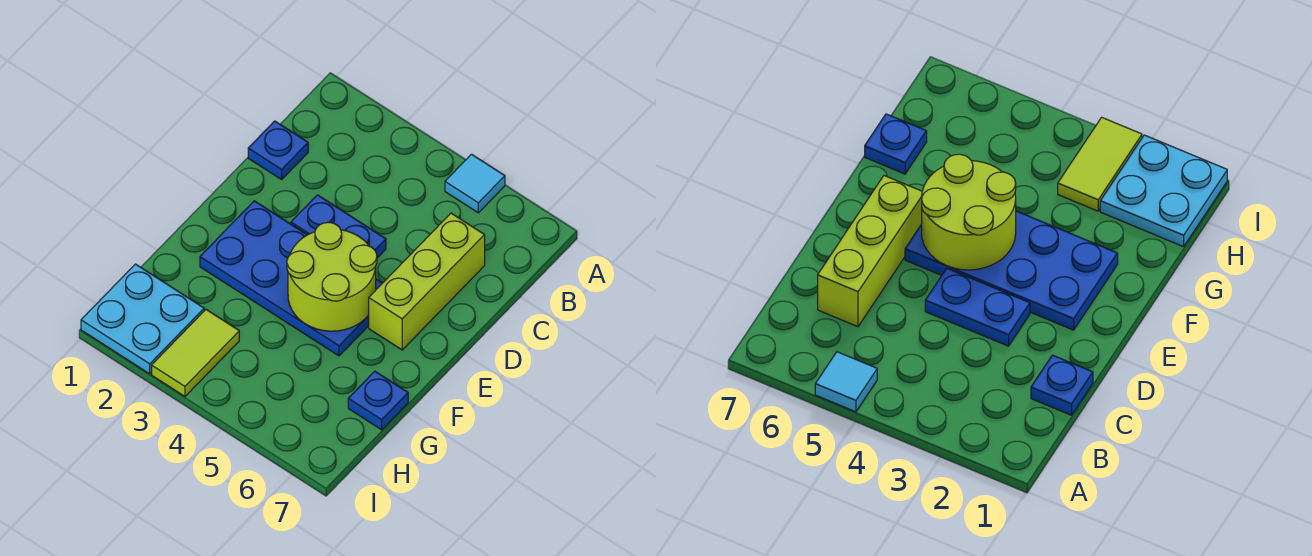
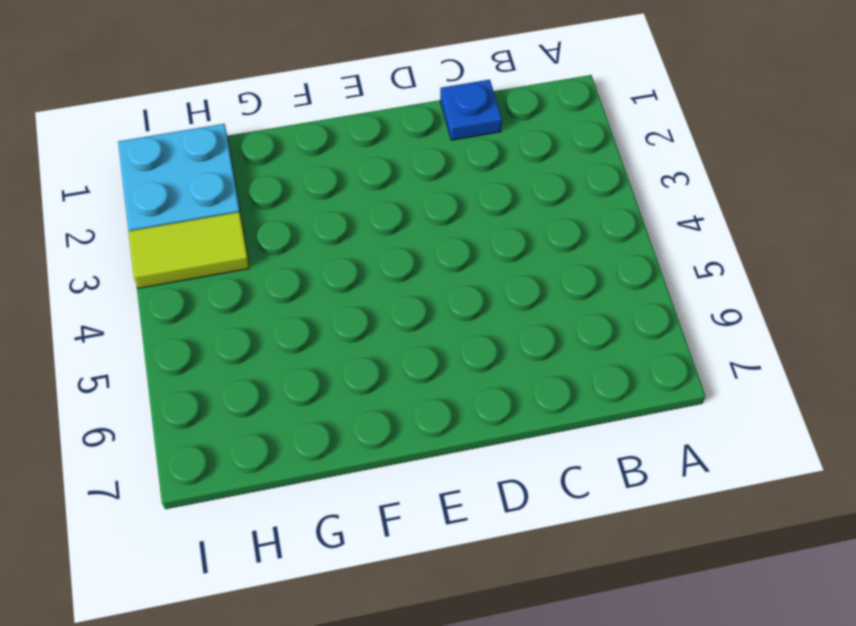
none -> cyan tile A5 level 1
none -> lime brick C6:E6 level 1

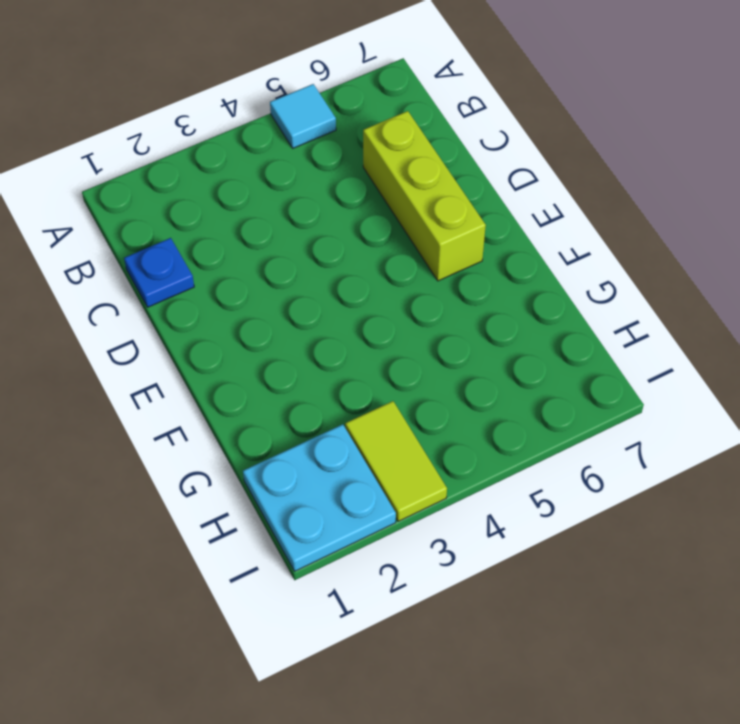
none -> blue plate D3:D4 level 1
none -> blue plate E2:F5 level 1

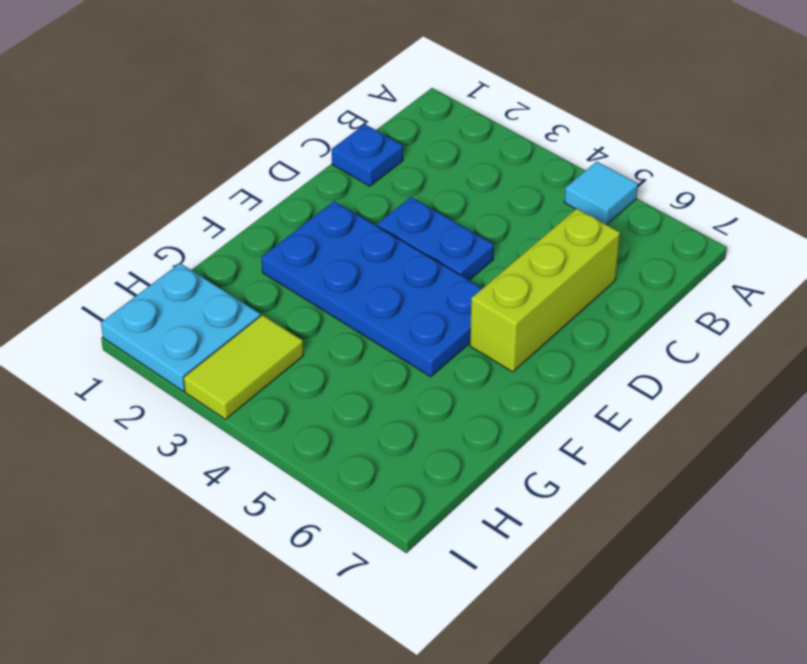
none -> blue plate G7 level 1
none -> lime round brick E4:F5 level 2

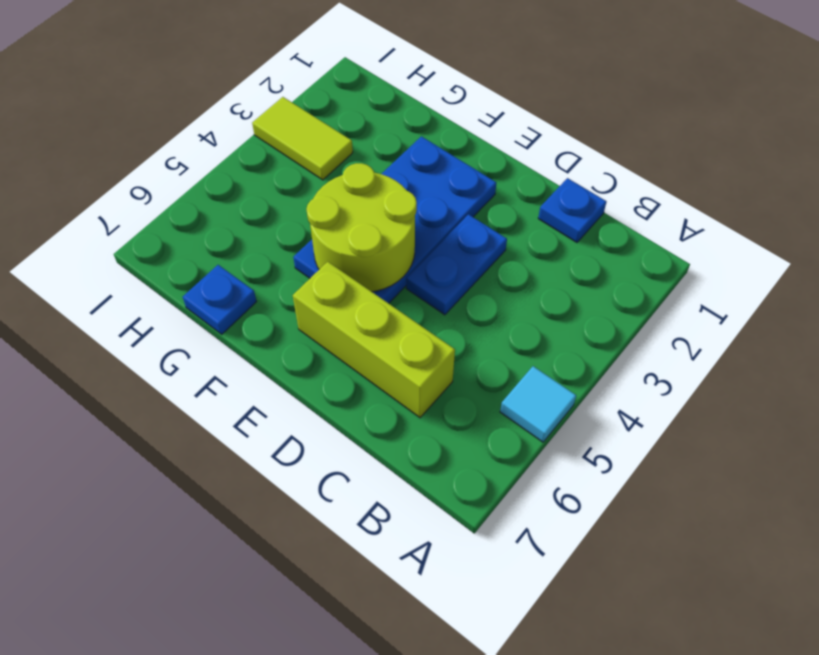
none -> cyan plate H1:I2 level 1

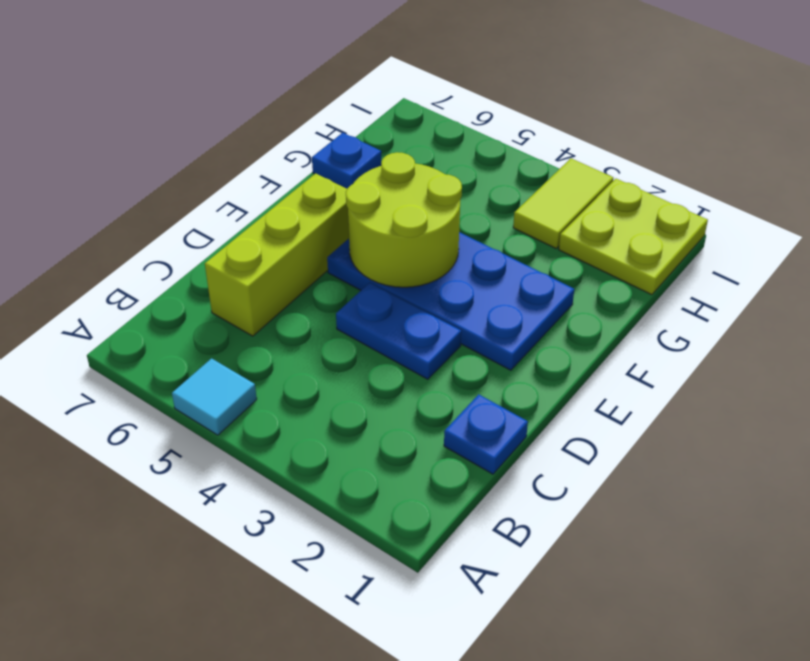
lime plate H1:I2 level 1 -> cyan plate H1:I2 level 1

